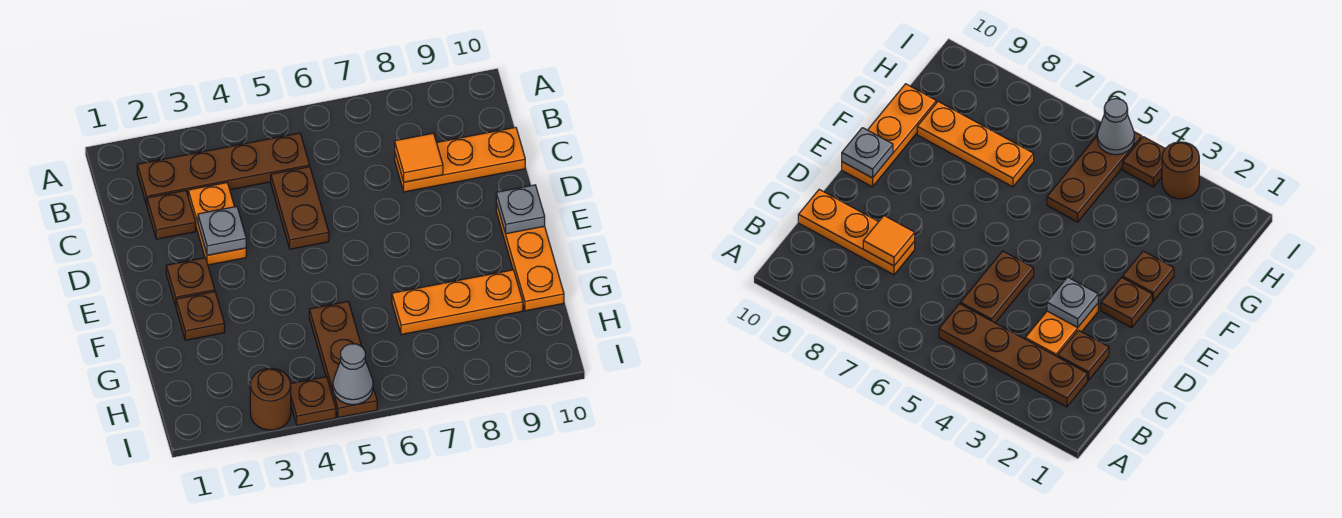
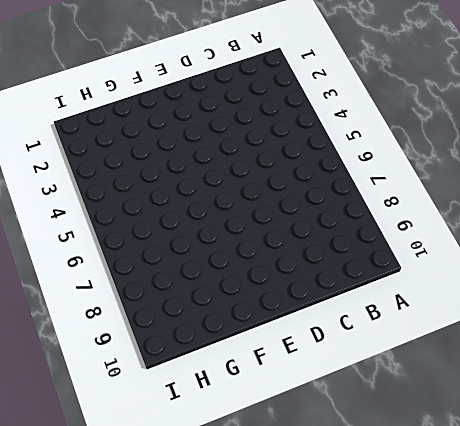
none -> brown plate B2:B5 level 1
none -> brown plate C2 level 1
none -> orange plate C3:D3 level 1

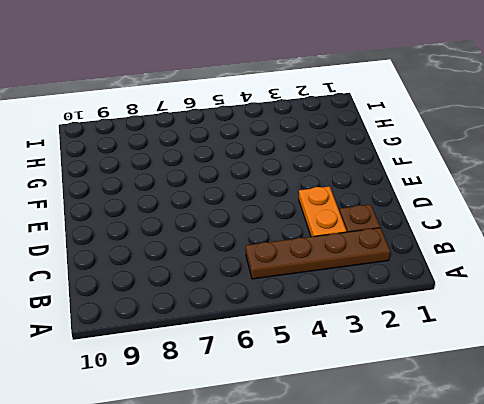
none -> brown plate C5:D5 level 1
none -> orange plate C8:C10 level 1
none -> brown plate E2 level 1

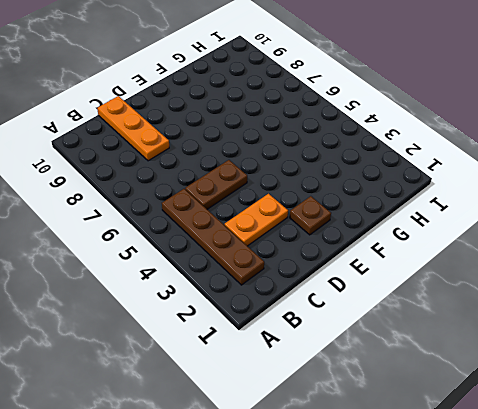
none -> brown plate C2 level 1
none -> orange plate E10:G10 level 1
none -> brown plate F2 level 1

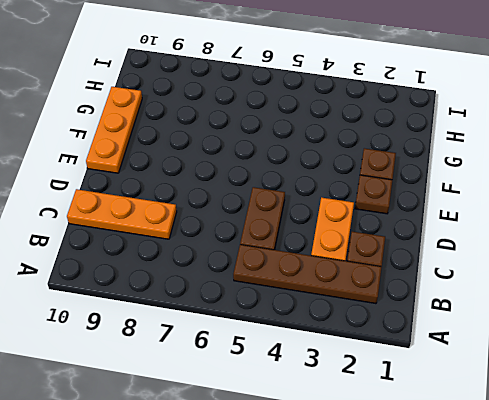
none -> brown plate G5:I5 level 1
none -> orange plate G7:G9 level 1
none -> brown round brick I3 level 1

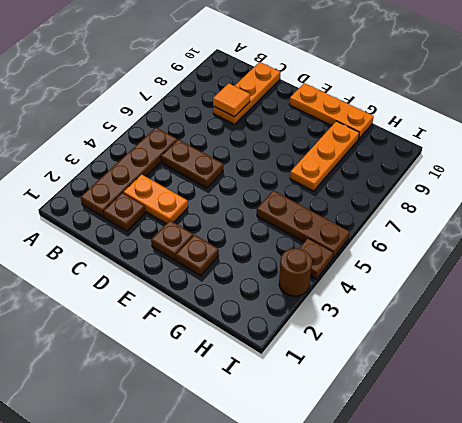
none -> grey plate D3 level 2
none -> grey plate E10 level 2
none -> grey cone I5 level 2

